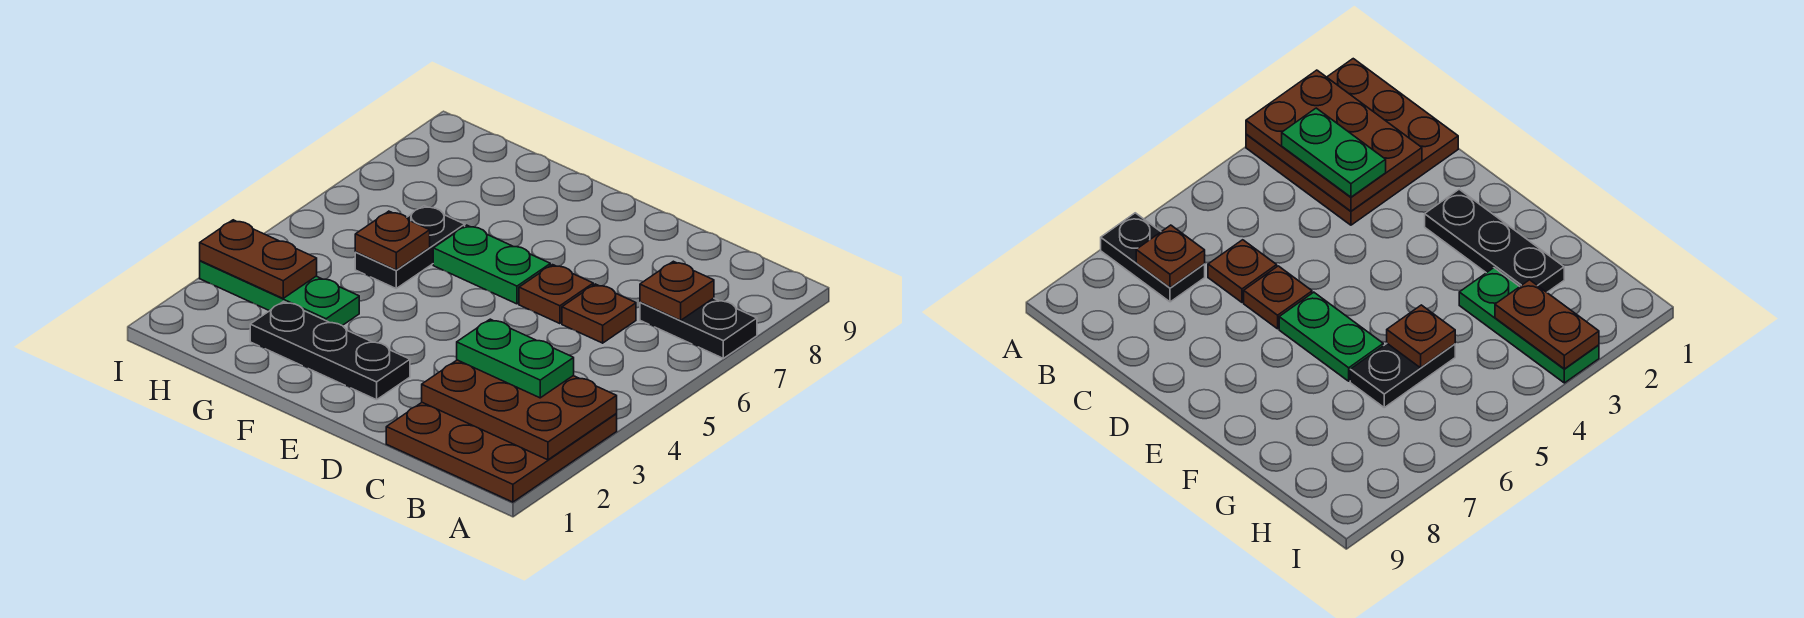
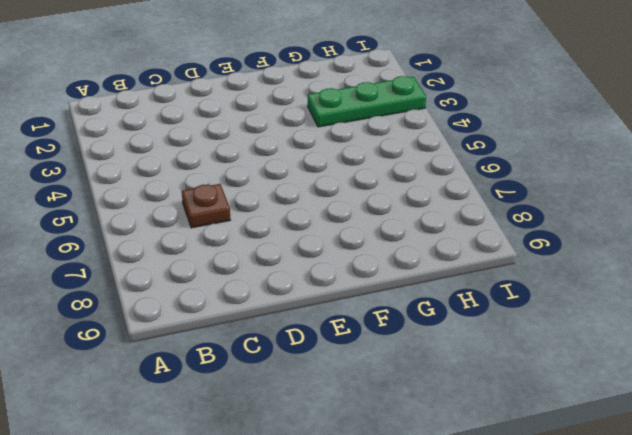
none -> brown plate A1:C3 level 1
none -> black plate A7:B7 level 1
none -> brown plate D6 level 1

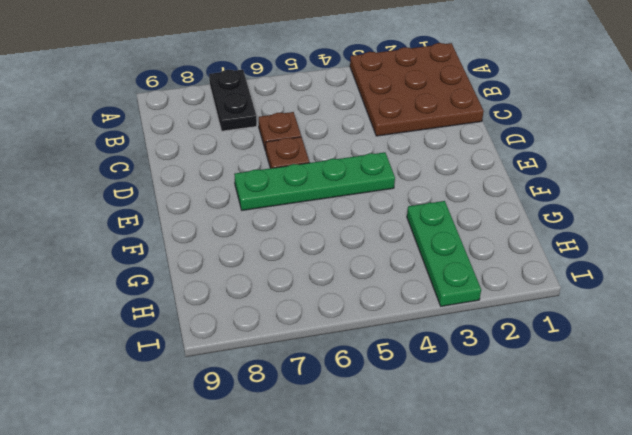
green plate E4:E7 level 1 -> green plate E6:F6 level 1
none -> black plate E2:G2 level 1
none -> black plate G5:G6 level 1
none -> brown plate A2:C3 level 2

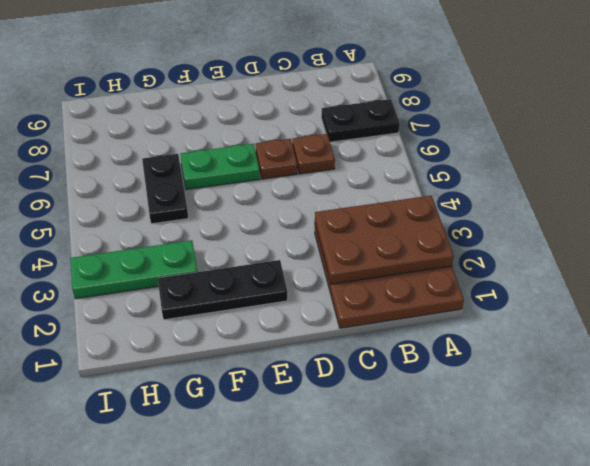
none -> brown plate B7 level 2
none -> brown plate G5 level 2
none -> brown plate H3:I3 level 2

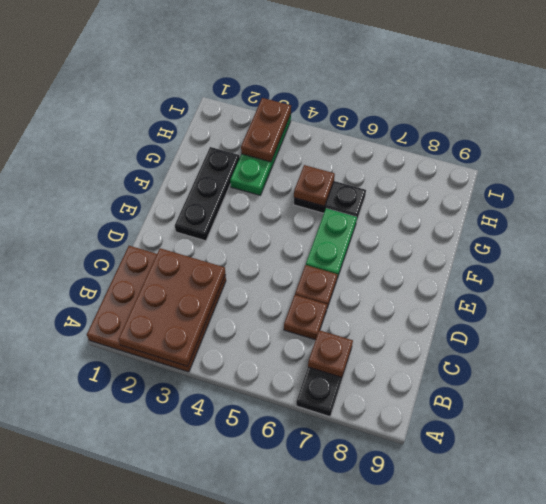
none -> green plate B3:C3 level 3

